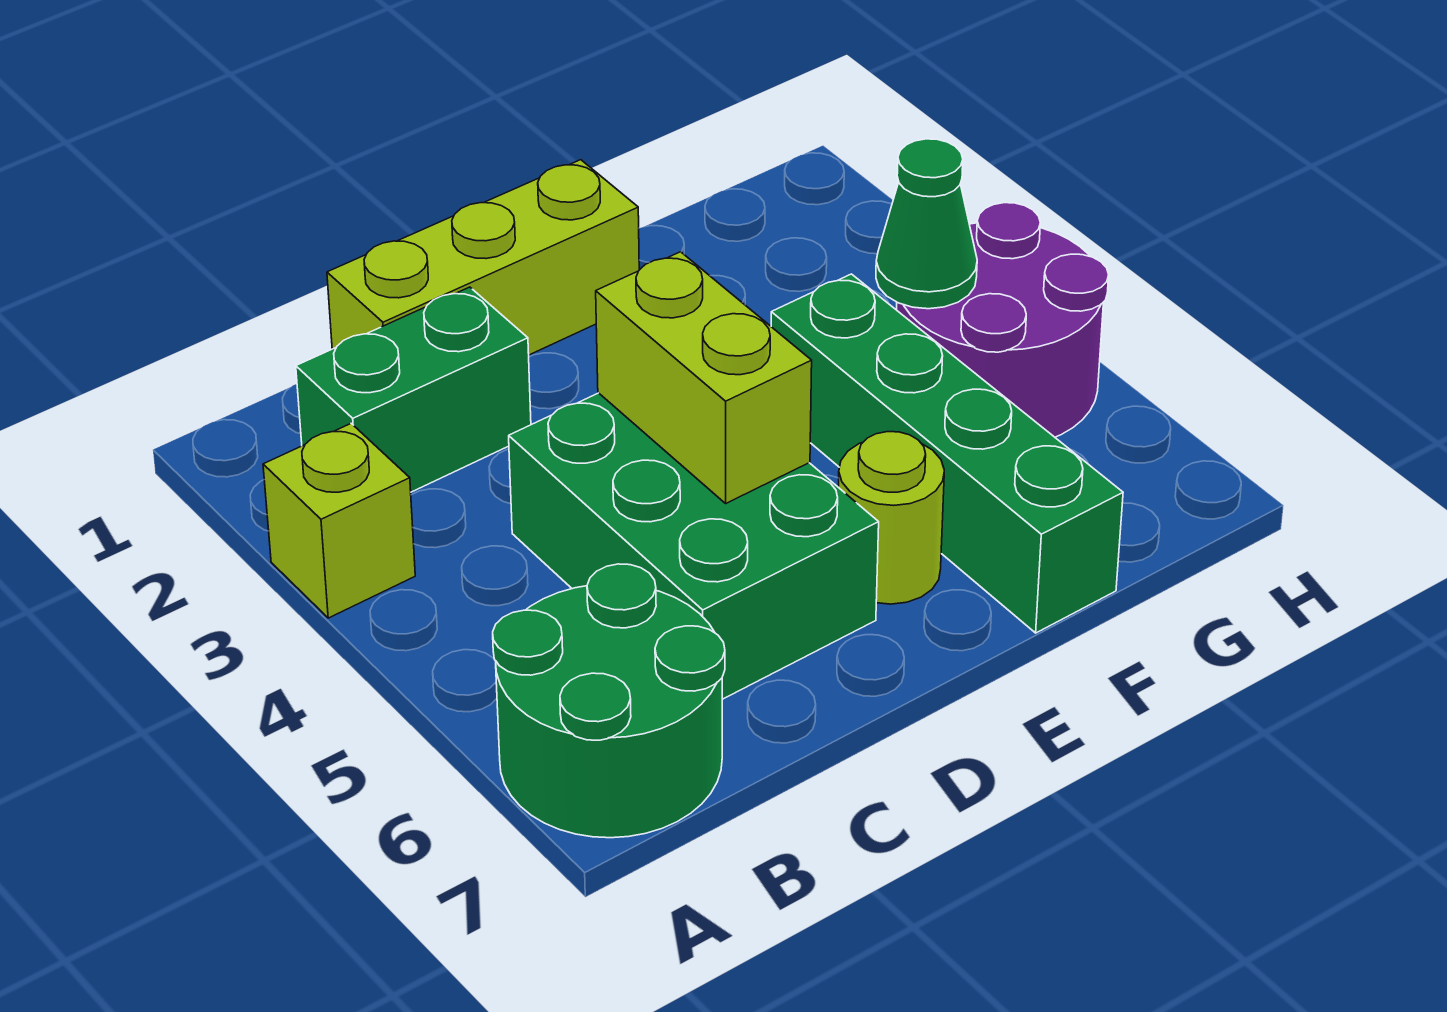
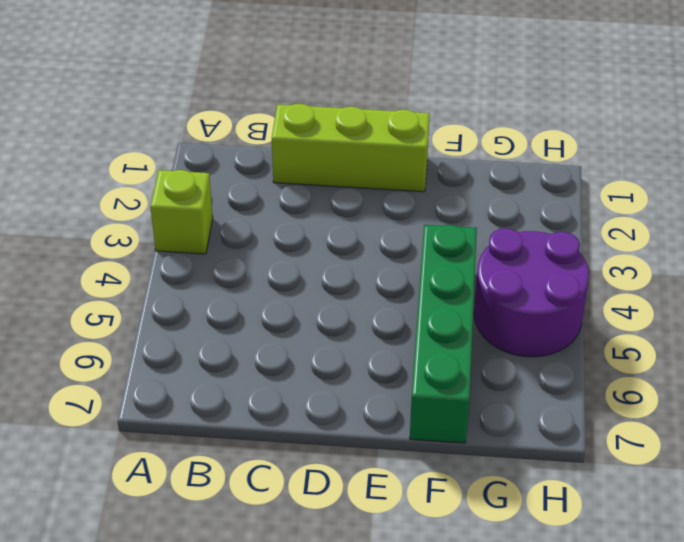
none -> green round brick A6:B7 level 1
none -> green brick B2:C2 level 1

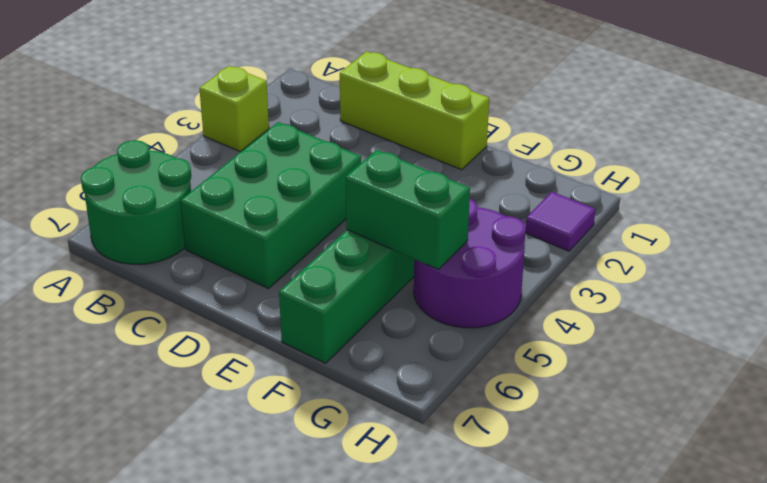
green brick F5:G5 level 2 -> green brick B2:C2 level 1
purple tile H2 level 1 -> none
none -> lime round brick E6 level 1
none -> lime brick D4:D5 level 2

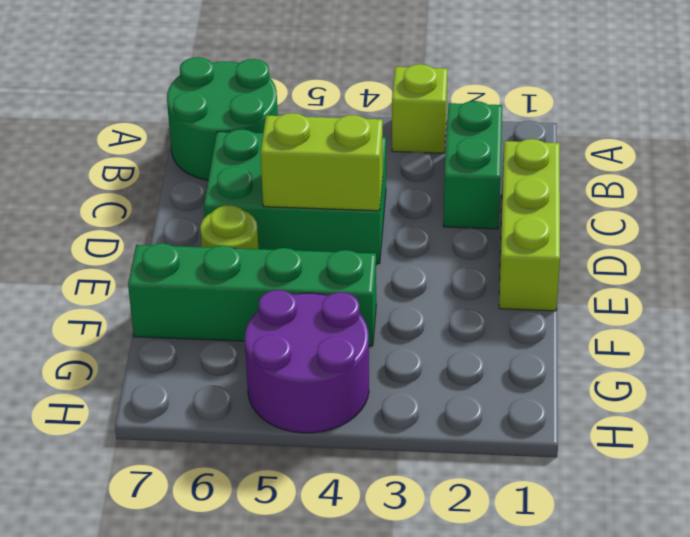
none -> green cone G4 level 2

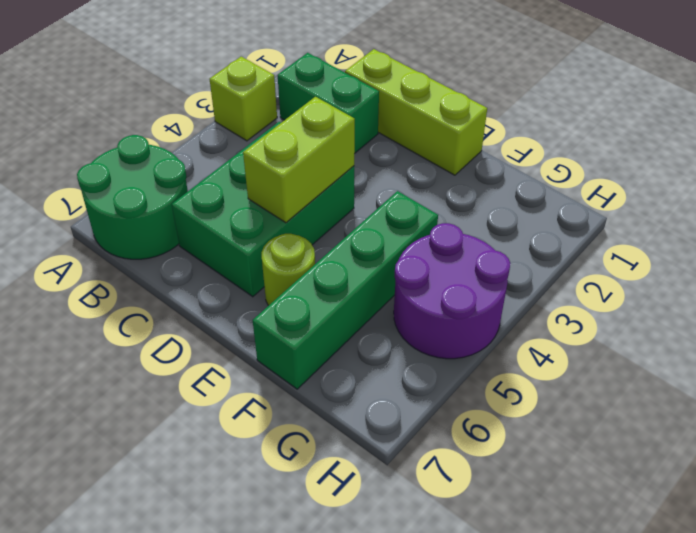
none -> green cone G4 level 2

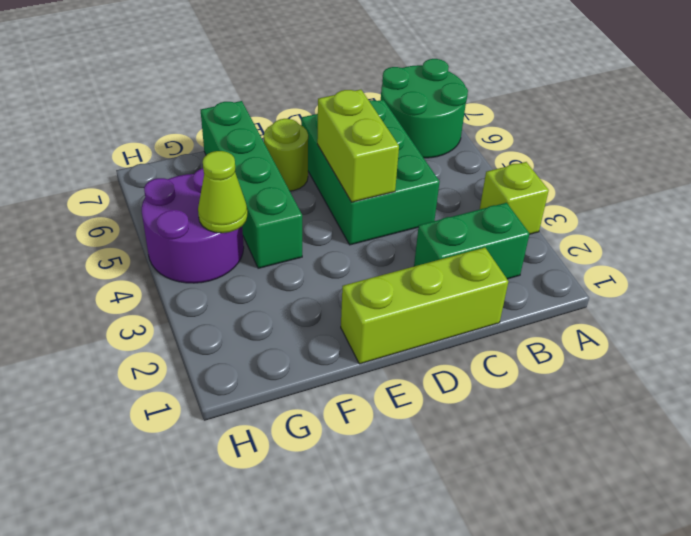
lime cone G4 level 2 -> green cone G4 level 2

